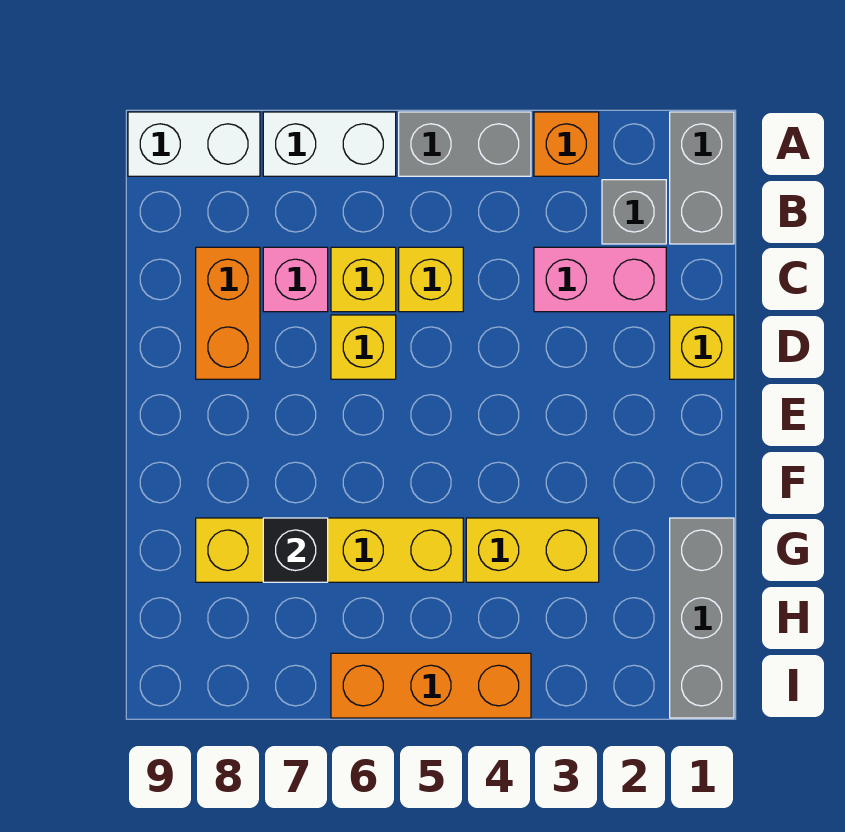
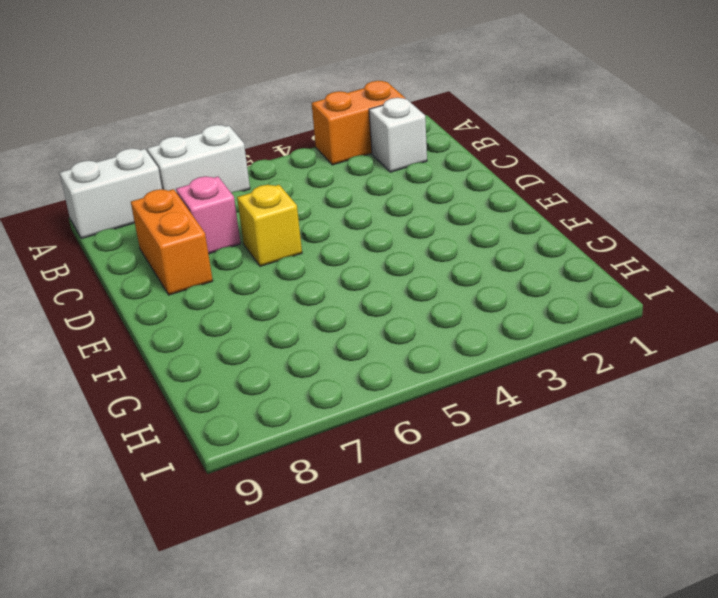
orange brick A2:A3 level 1 -> orange brick A3 level 1
white brick B2 level 1 -> grey brick B2 level 1
none -> grey brick A1:B1 level 1
none -> grey brick A4:A5 level 1
none -> pink brick C2:C3 level 1

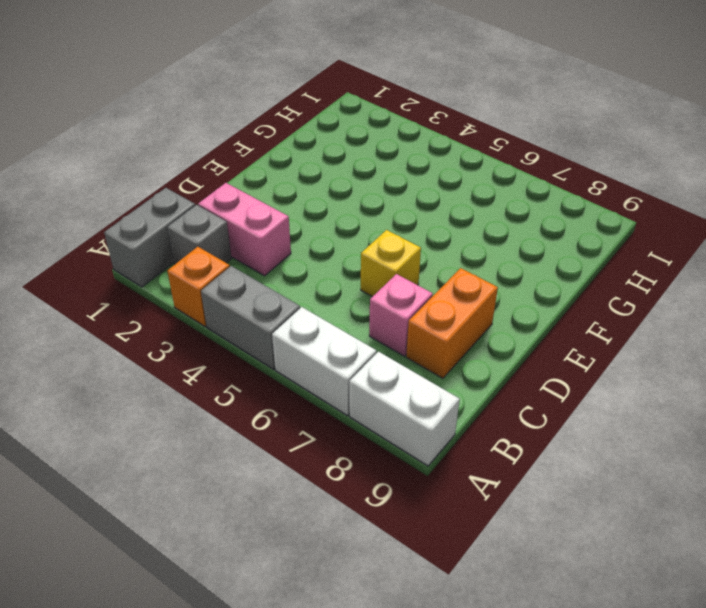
none -> yellow brick C5 level 1
none -> yellow brick C6 level 1
none -> yellow brick D1 level 1

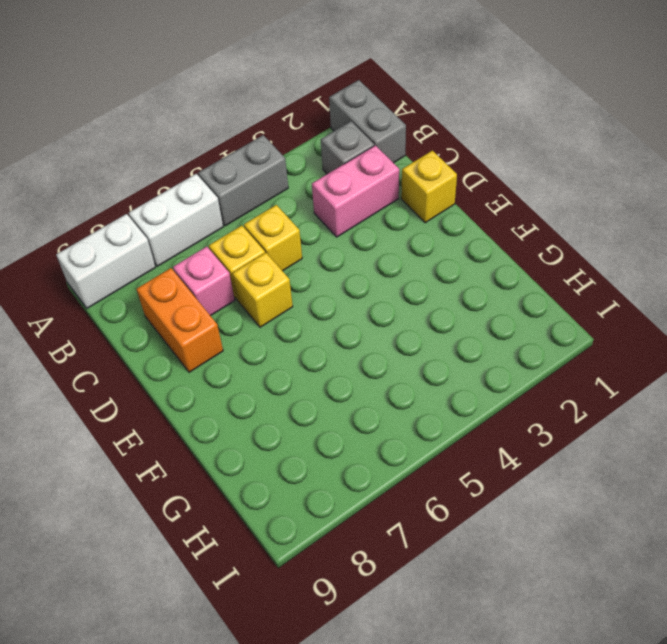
none -> orange brick A3 level 1
none -> grey brick G1:I1 level 1
none -> yellow brick G3:G4 level 1

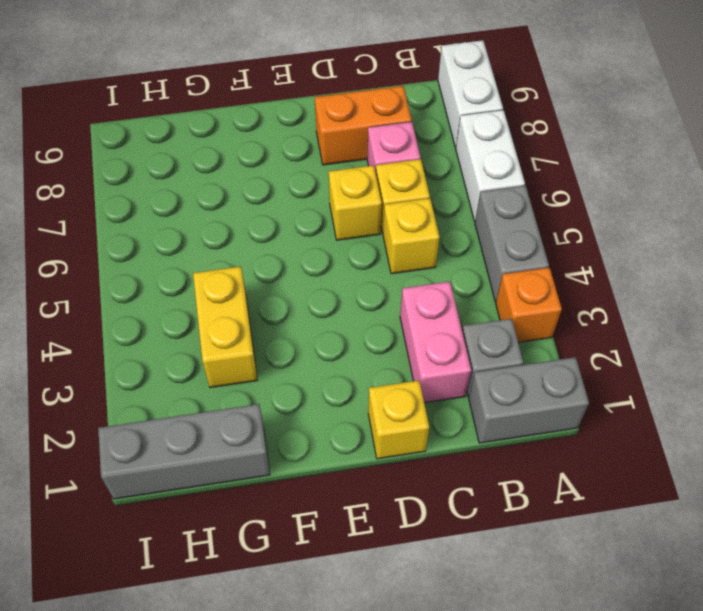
none -> yellow brick G5:G8 level 1
none -> orange brick I4:I6 level 1
none -> black brick G7 level 2

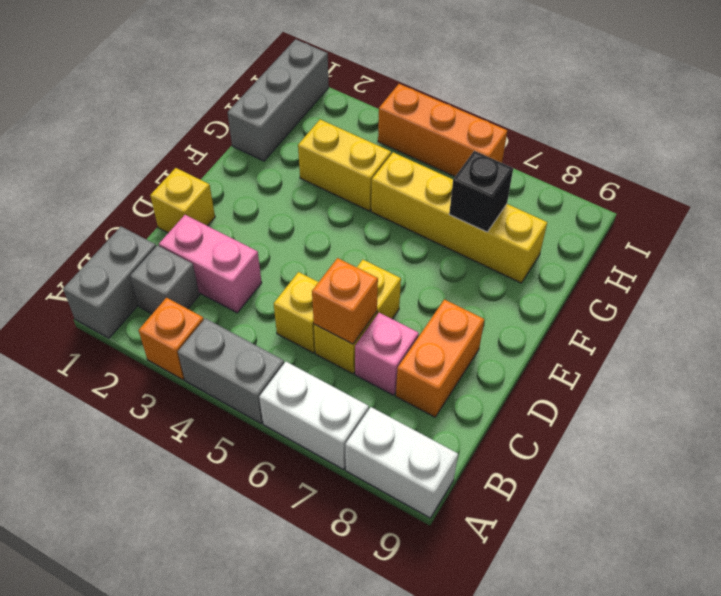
orange brick C6 level 2 -> none

